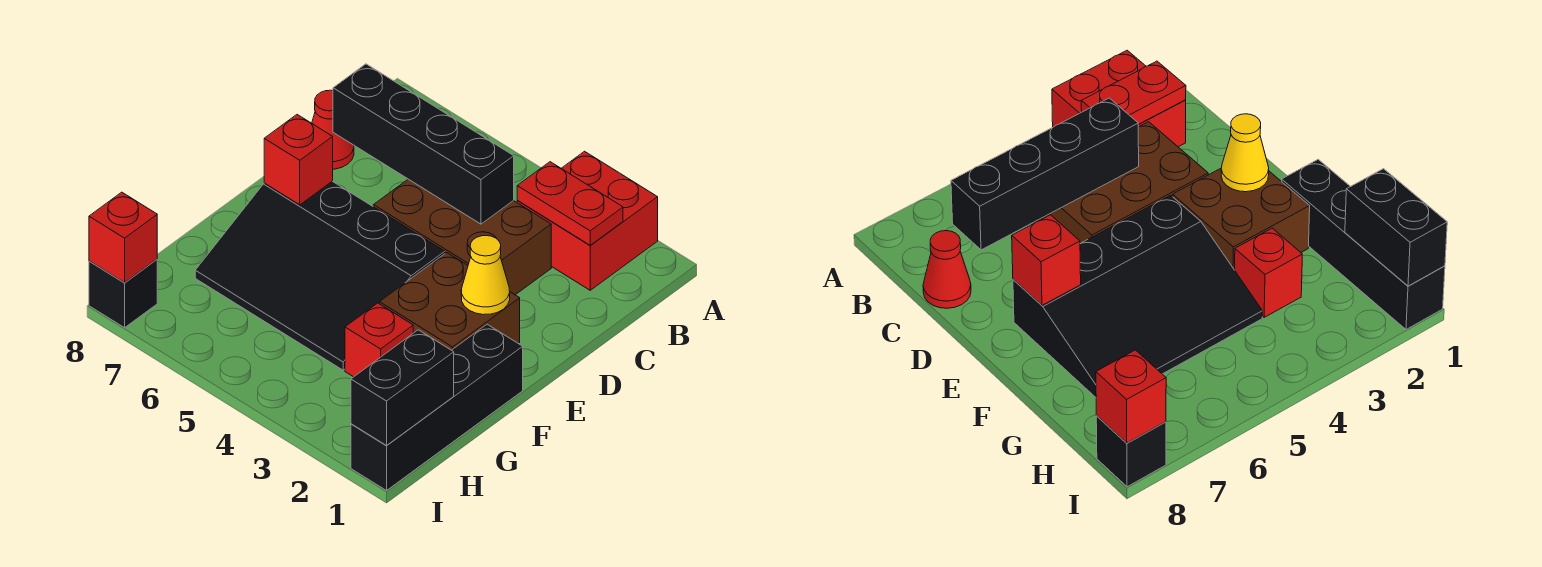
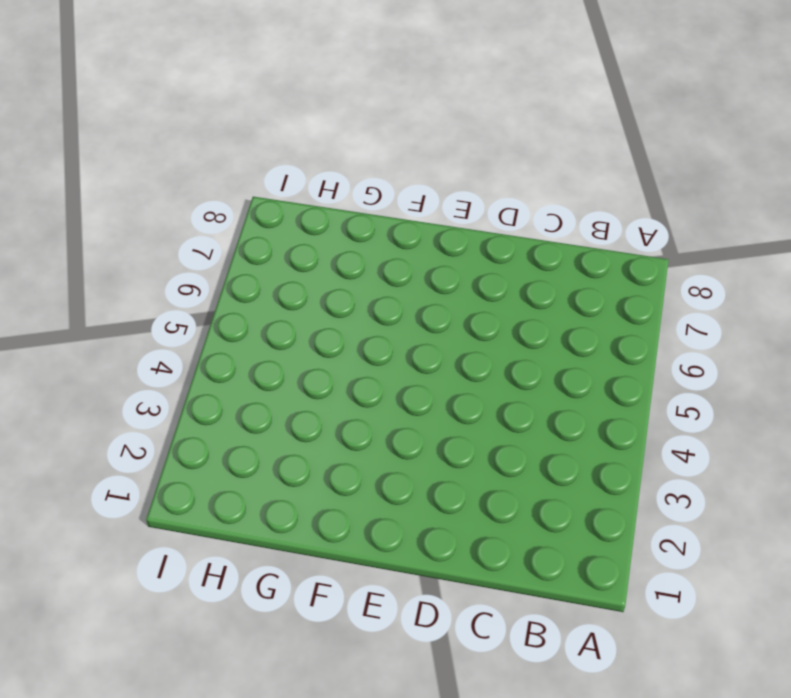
none -> red brick A2:B3 level 1
none -> brown brick C3:D5 level 1
none -> red cone C8 level 1

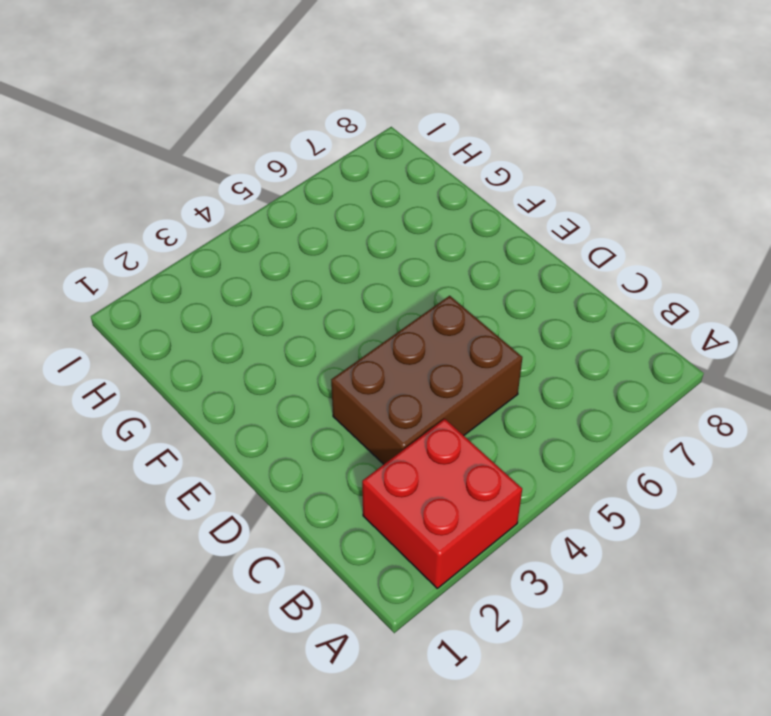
none -> red cone C8 level 1
none -> brown brick E2:F3 level 1
none -> black slope E4:G7 level 1 top E

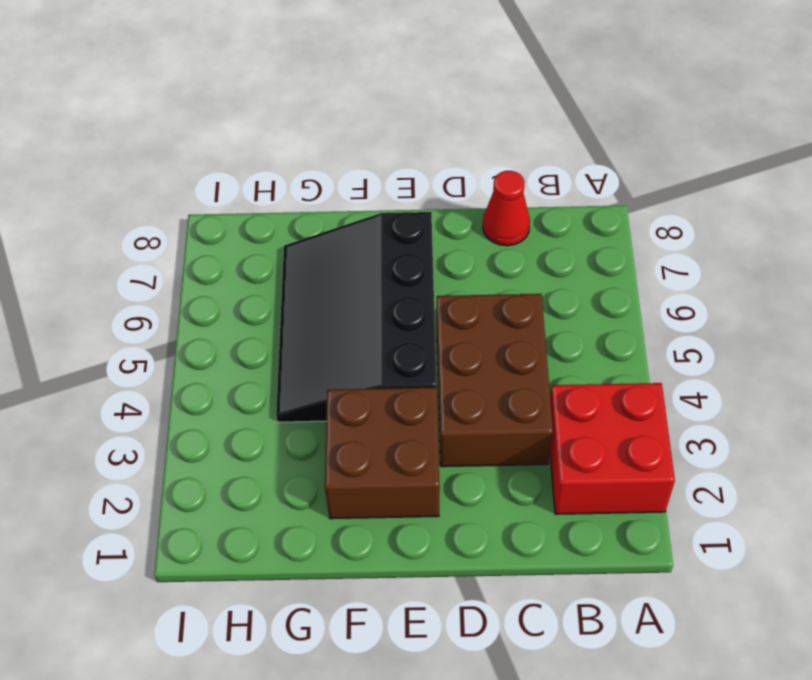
none -> black brick F1:I1 level 1
none -> red brick G3 level 1
none -> black brick I8 level 1

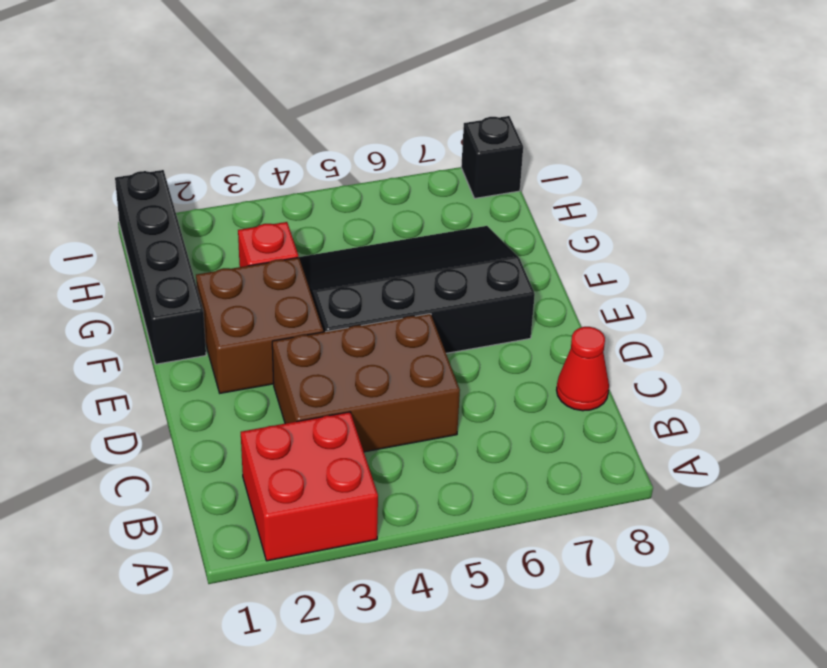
none -> red plate B2:B3 level 2
none -> black brick C4:C7 level 2
none -> yellow cone E2 level 2

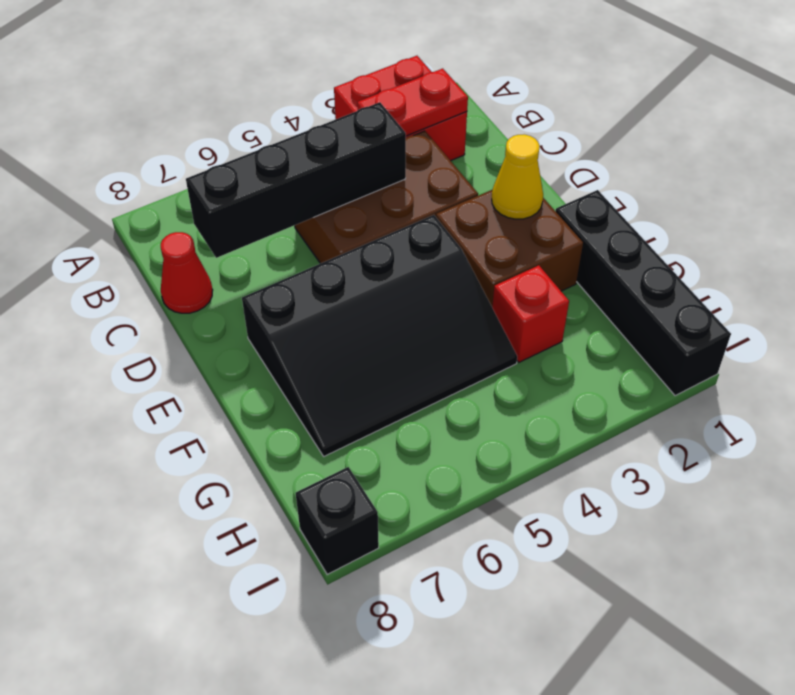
none -> red brick E7 level 2
none -> black brick H1:I1 level 2
none -> red brick I8 level 2

